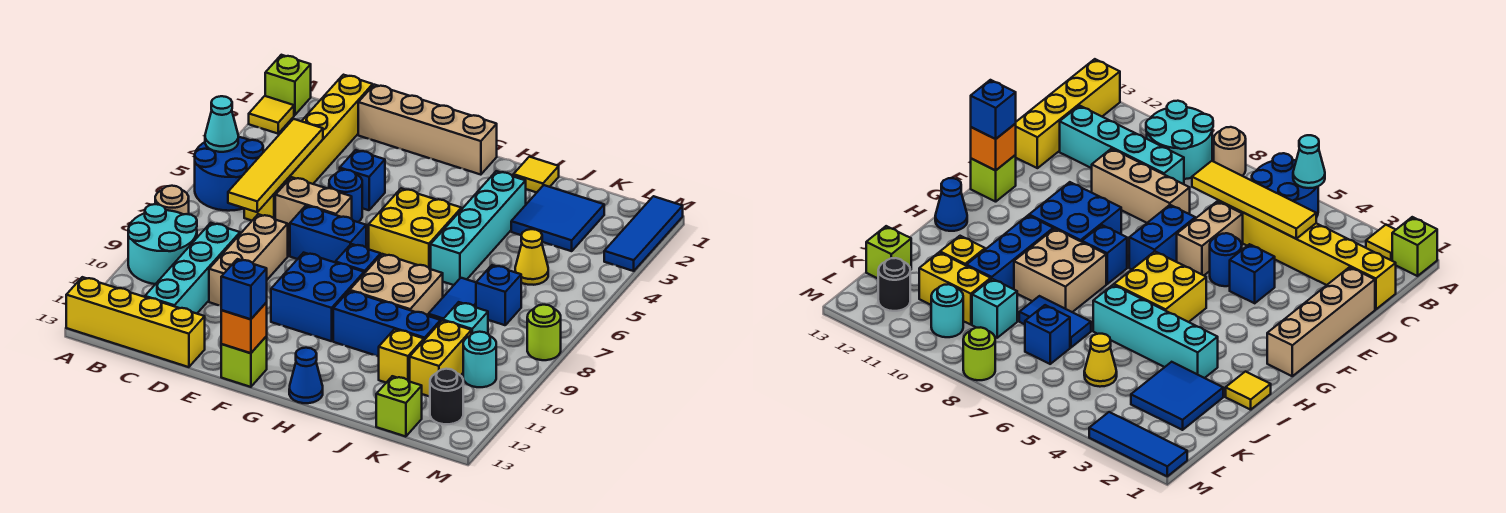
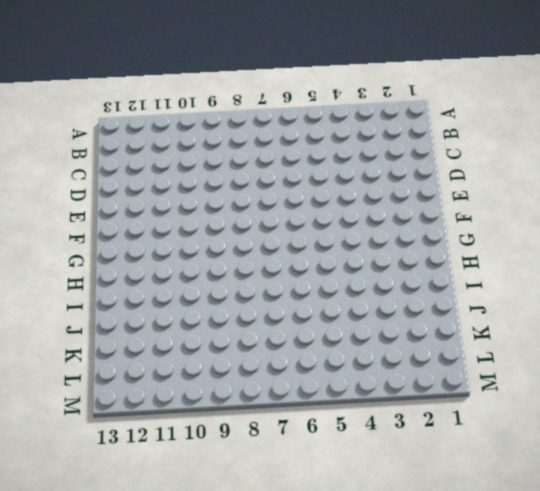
none -> lime brick A1 level 1
none -> yellow tile A2 level 1
none -> blue round brick A5:B6 level 1
none -> tan round brick A8 level 1

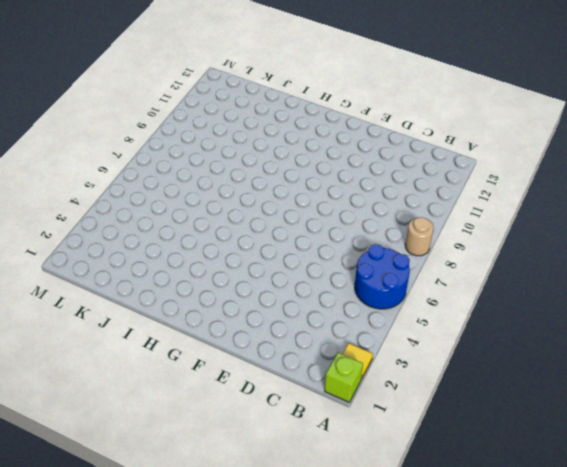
none -> cyan round brick A9:B10 level 1
none -> yellow brick A13:D13 level 1
none -> yellow brick C1:C6 level 1
none -> cyan brick C9:C12 level 1

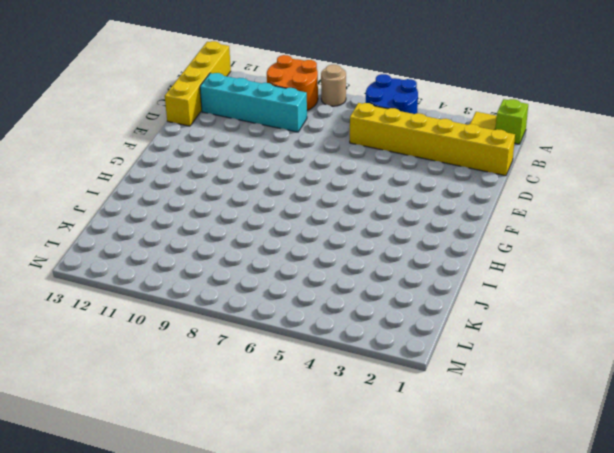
orange round brick A9:B10 level 1 -> cyan round brick A9:B10 level 1
none -> tan brick D1:G1 level 1
none -> tan brick D6:E6 level 1
none -> tan brick D8:D10 level 1
none -> blue brick E4 level 1

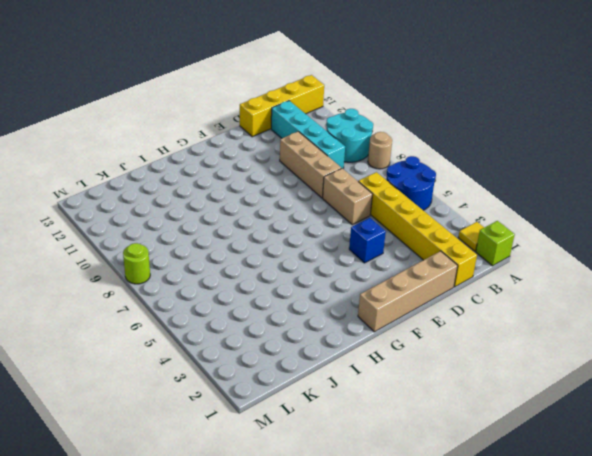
tan brick D6:D7 level 1 -> tan brick D6:E6 level 1
none -> blue round brick E5 level 1
none -> blue brick E7:F7 level 1
none -> blue brick F9:G10 level 1
none -> lime brick F13 level 1

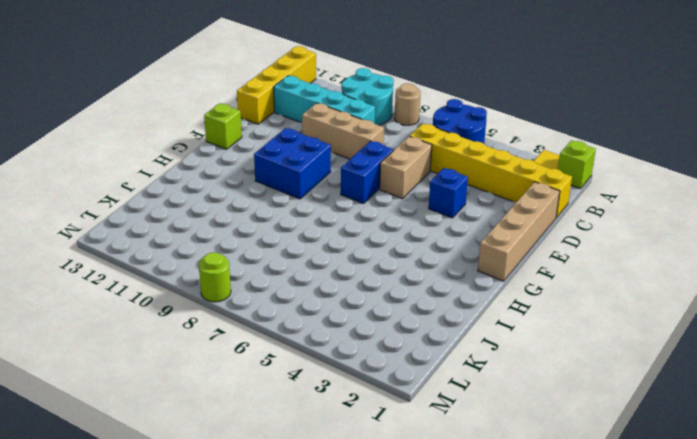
none -> blue round brick E5 level 1
none -> yellow brick G5:H6 level 1
none -> blue brick G8 level 1
none -> tan brick H8:I9 level 1

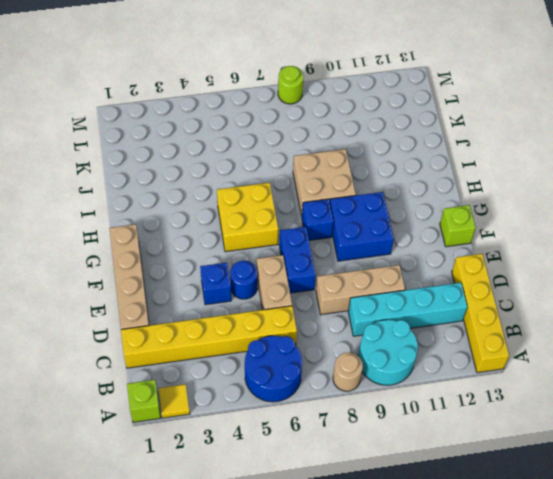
none -> blue brick H10:J10 level 1
none -> blue cone H13 level 1
none -> yellow tile I1 level 1
none -> cyan brick I3:I6 level 1

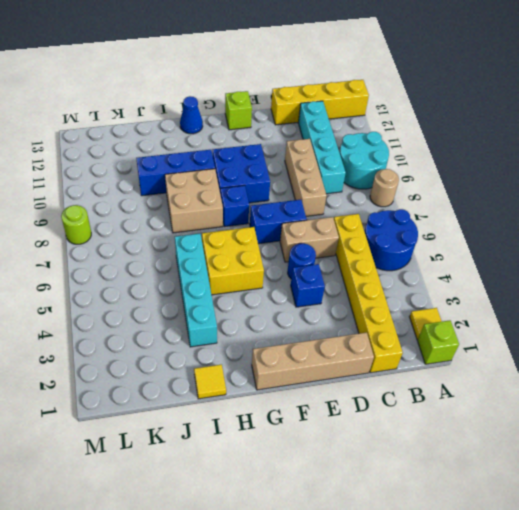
none -> blue tile J2:K3 level 1
none -> blue tile J7:J8 level 1
none -> yellow brick J11 level 1
none -> yellow cone K5 level 1

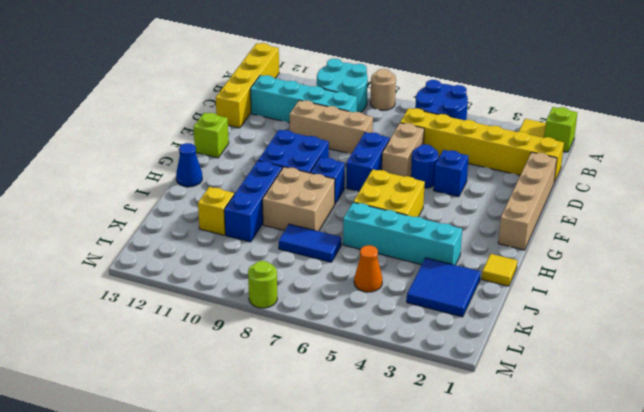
orange cone K5 level 1 -> yellow cone K5 level 1
none -> blue brick K7 level 1
none -> cyan brick K9 level 1
none -> yellow brick K10:K11 level 1
none -> lime brick K13 level 1

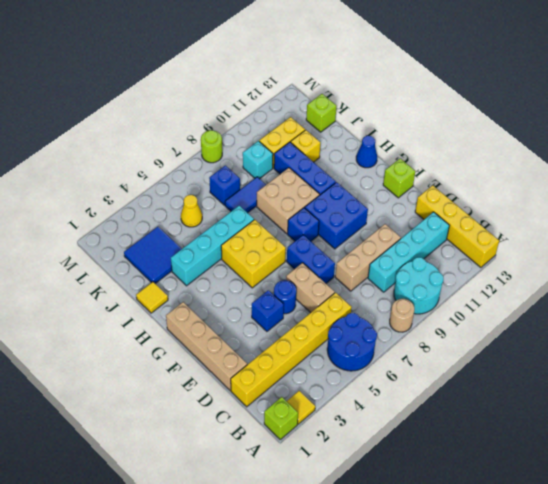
none -> cyan round brick L10 level 1
none -> black round brick L12 level 1
none -> blue tile M1:M3 level 1
none -> cyan cone A5 level 2

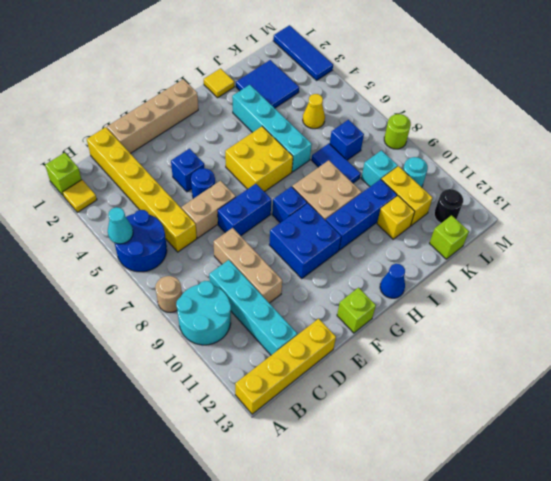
none -> yellow tile C4:C7 level 2
none -> orange brick F13 level 2
none -> blue brick F13 level 3

